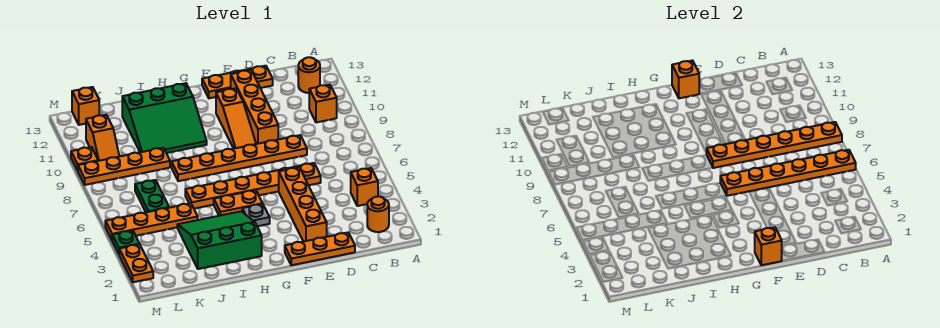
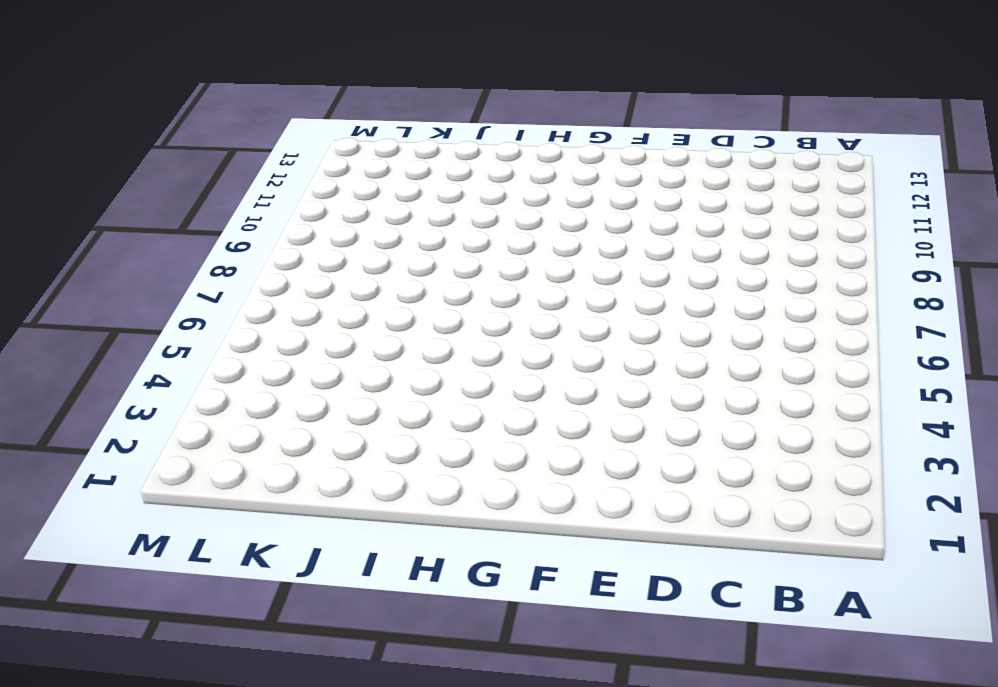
none -> orange round brick B2 level 1
none -> orange brick B4 level 1
none -> orange brick B10 level 1

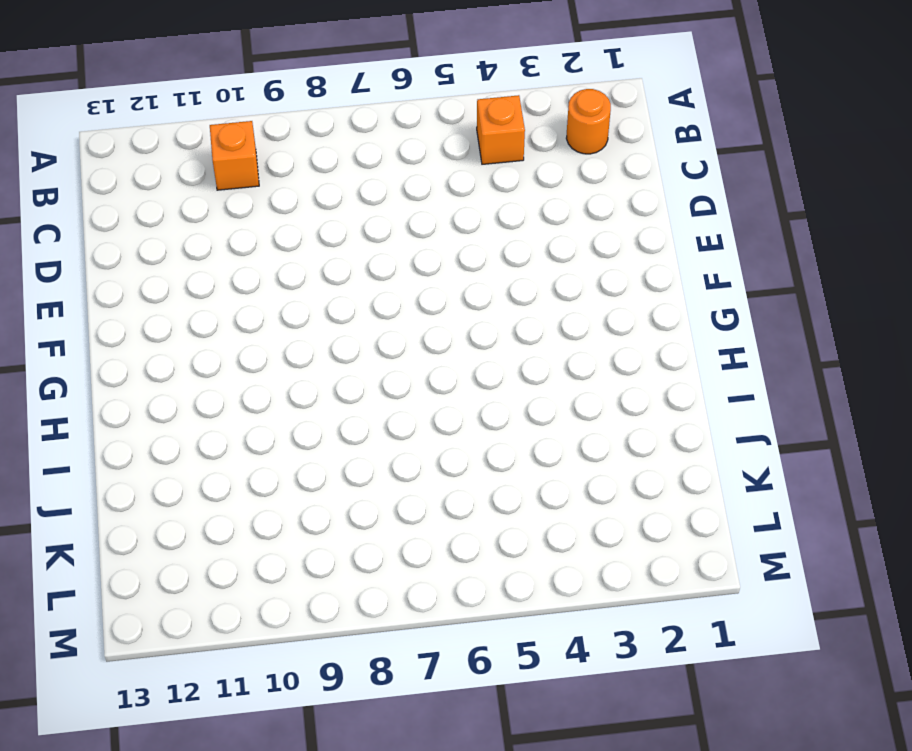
none -> orange round brick B12 level 1
none -> orange plate D1:F1 level 1
none -> orange plate D6:I6 level 1

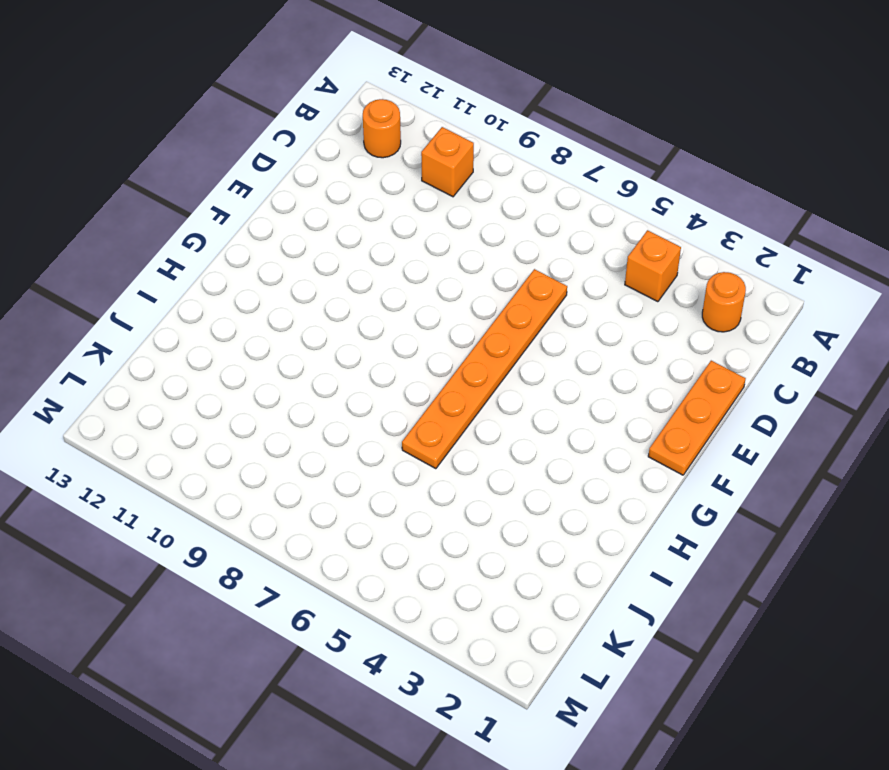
none -> orange plate D8:I8 level 1
none -> orange plate D13:F13 level 1
none -> orange brick E2:E5 level 1

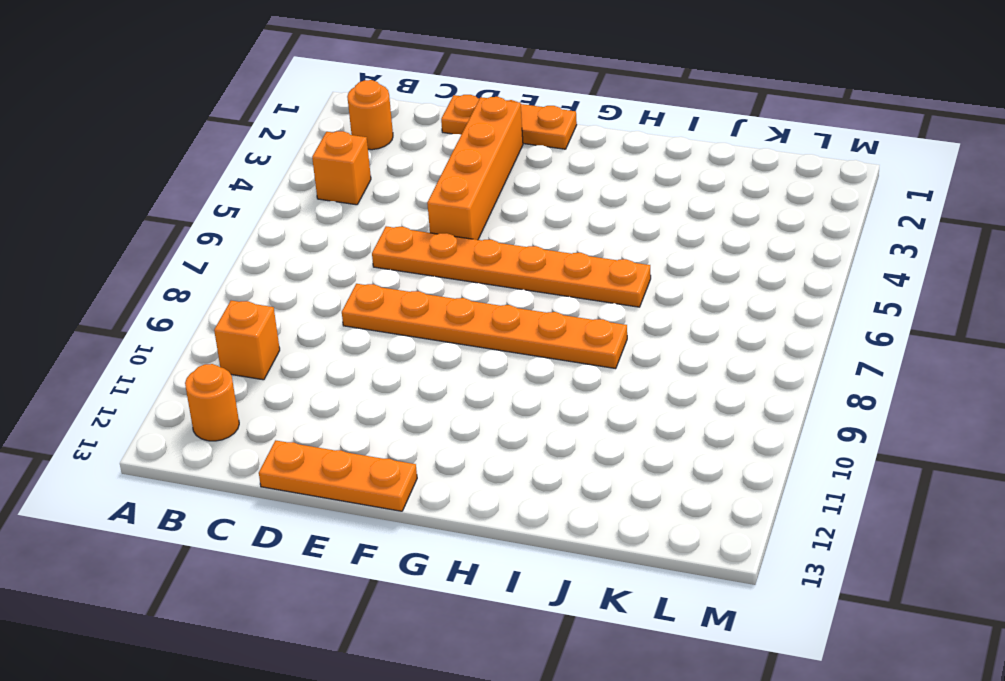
none -> orange brick E9:E12 level 1
none -> orange slope F9:F11 level 1 top 11
none -> grey plate G4 level 1

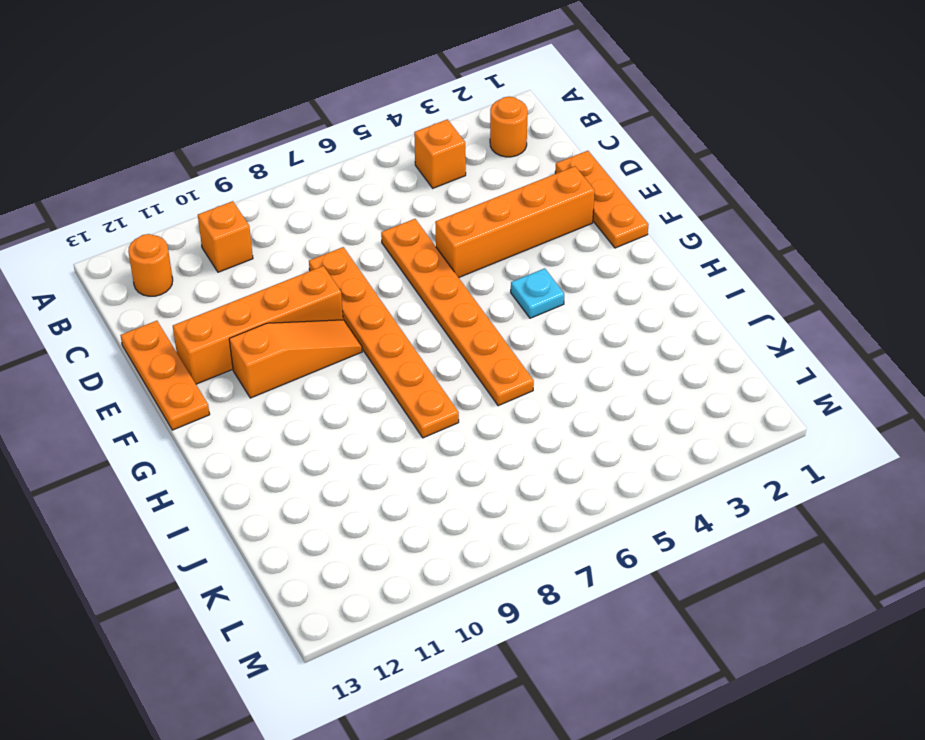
cyan plate G4 level 1 -> grey plate G4 level 1
none -> orange plate G5:H5 level 1
none -> green slope H2:J4 level 1 top 2
none -> green slope H10:J12 level 1 top 12

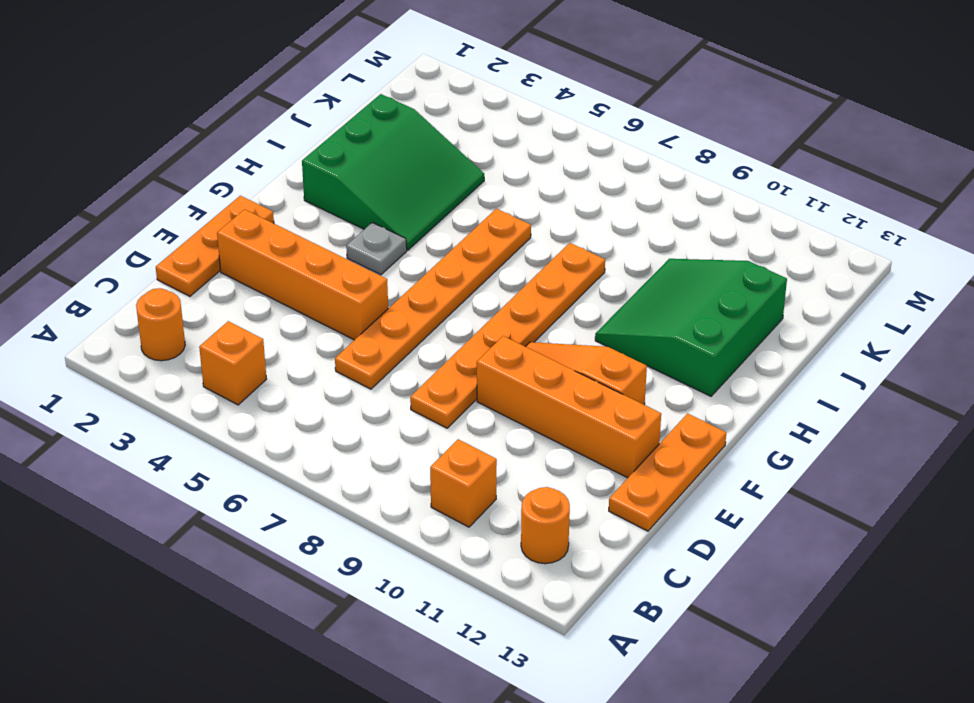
none -> orange plate G5:H5 level 1
none -> orange plate J5:M5 level 1
none -> orange plate J9:M9 level 1

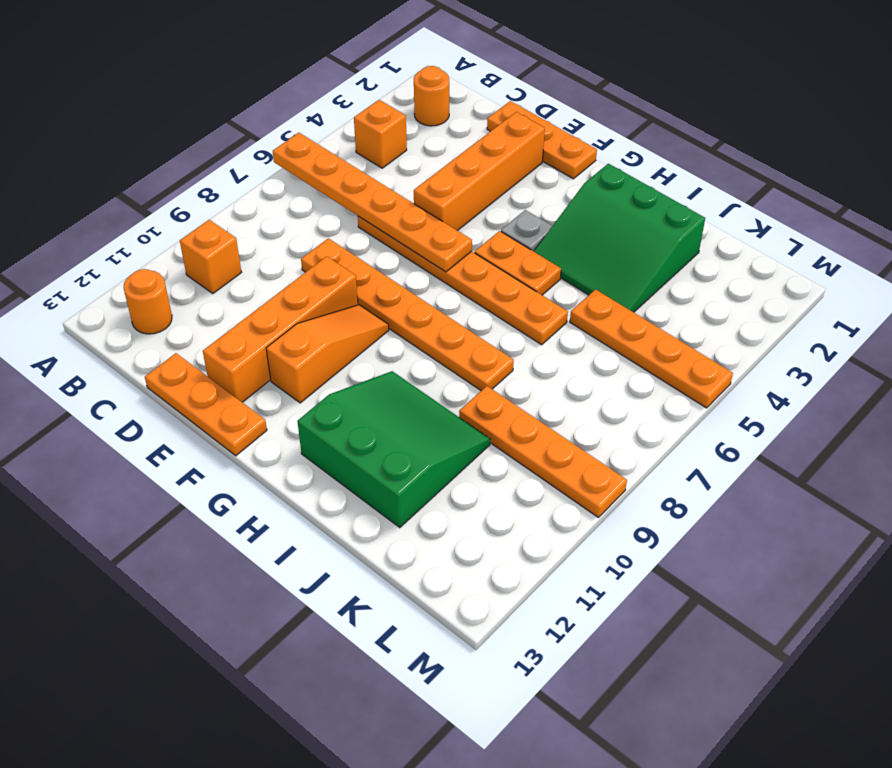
none -> green plate K6:K7 level 1
none -> orange slope L10:L11 level 1 top 11
none -> orange brick L13 level 1

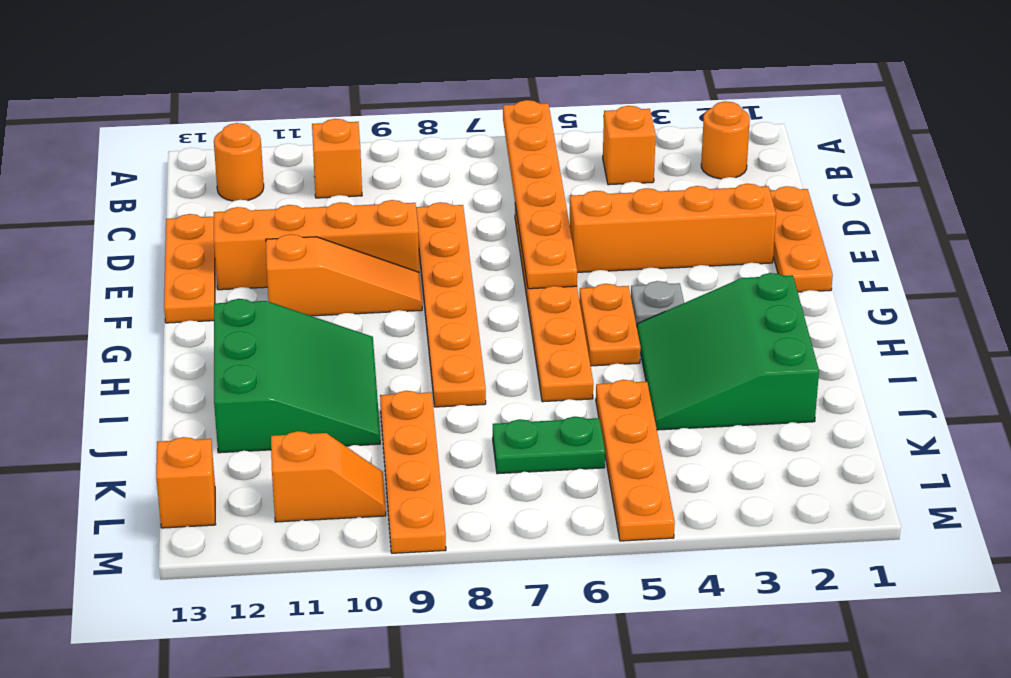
none -> orange plate M2:M3 level 1
none -> green plate M4 level 1
none -> orange plate M10 level 1

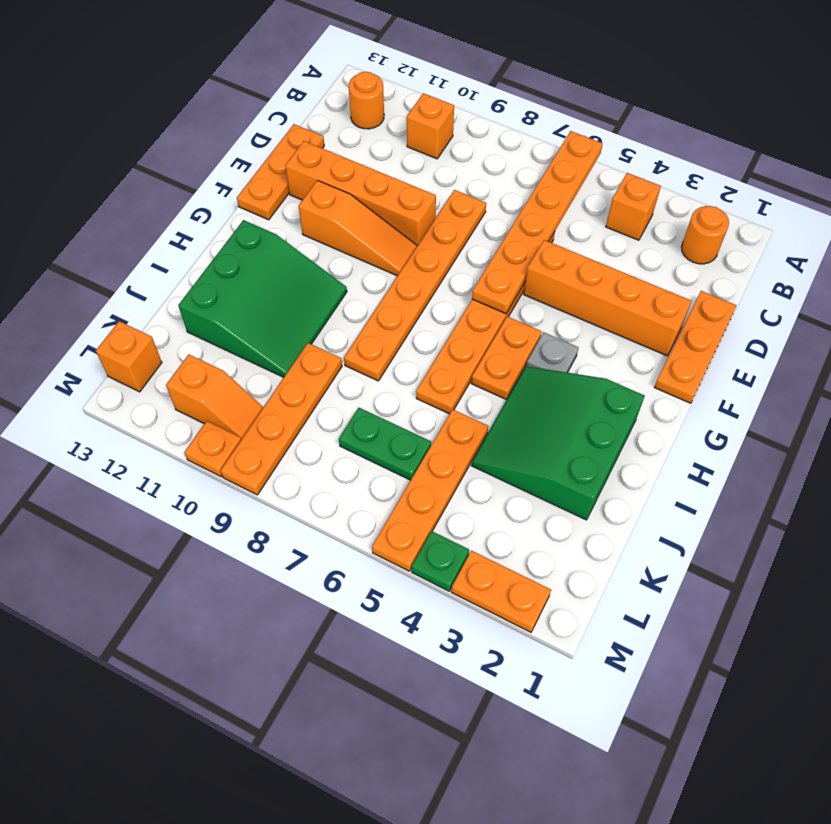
none -> orange plate A8:F8 level 2
none -> orange brick F1 level 2
none -> orange brick F13 level 2

